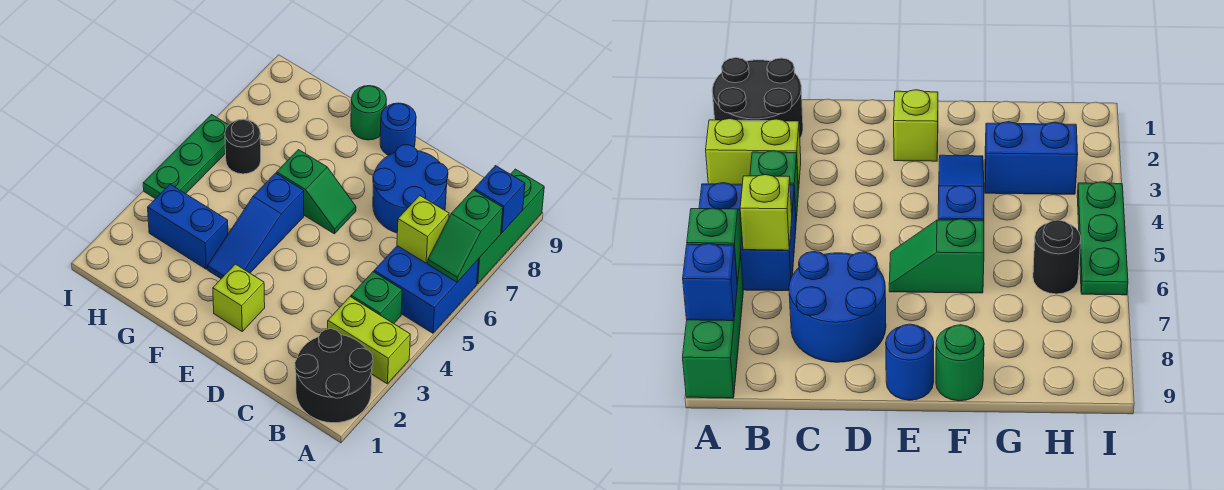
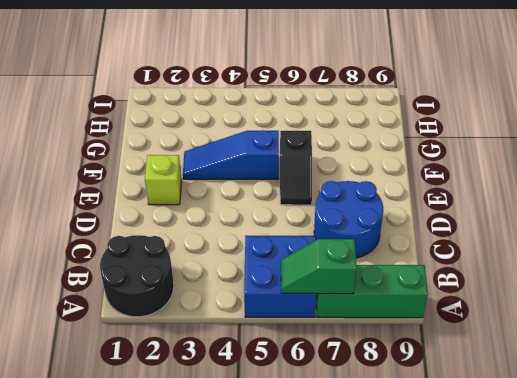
black slope E6:F6 level 1 top F -> green slope E6:F6 level 1 top F
none -> lime brick A3:B3 level 1
none -> green brick B4 level 1
none -> blue round brick E9 level 1

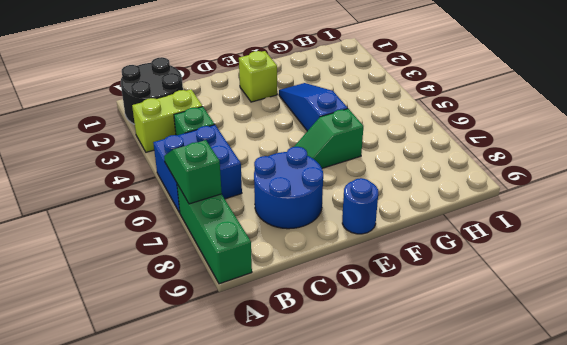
none -> green round brick F9 level 1
none -> blue brick G3:H3 level 1
none -> black round brick H6 level 1

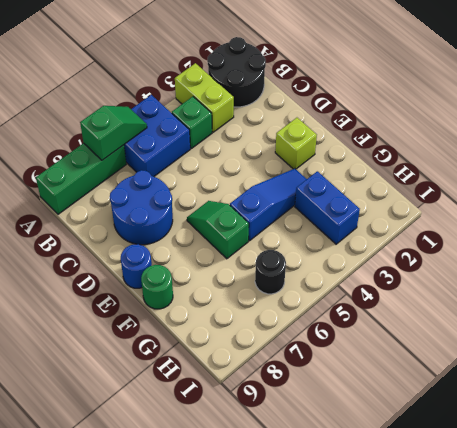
none -> green plate I4:I6 level 1
none -> blue brick A8 level 2
none -> lime brick B6 level 2

